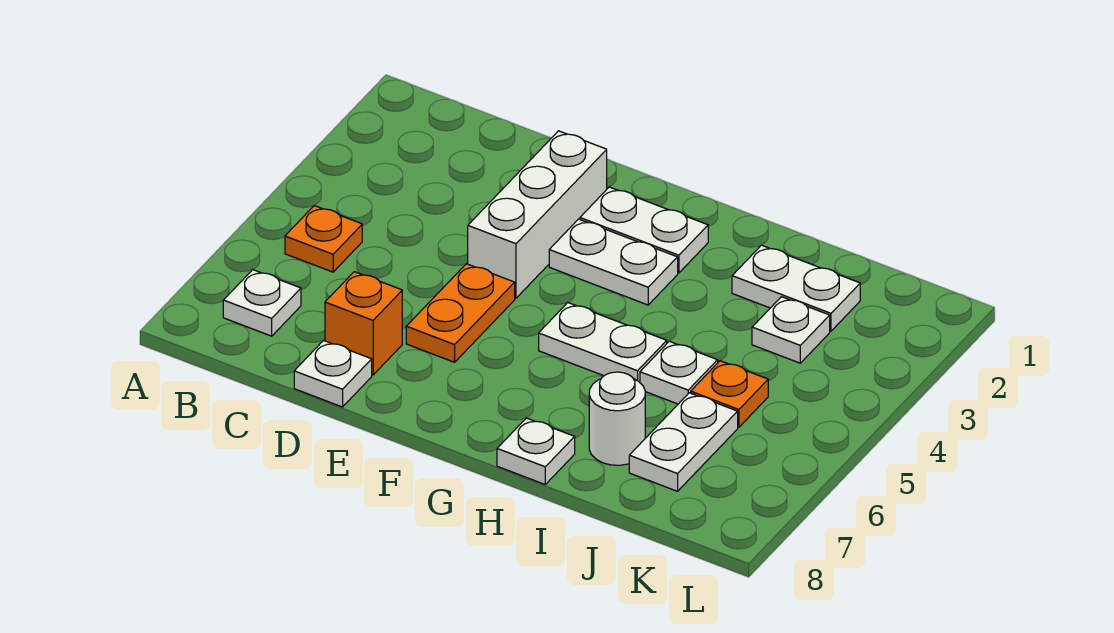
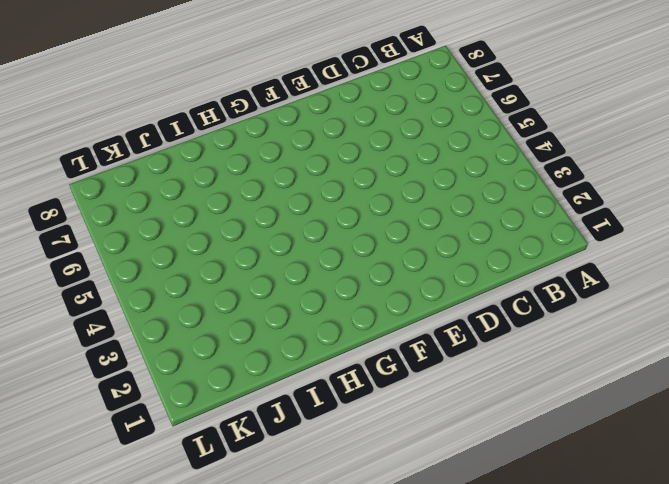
none -> orange plate B5 level 1
none -> white plate B7 level 1
none -> orange brick D7 level 1

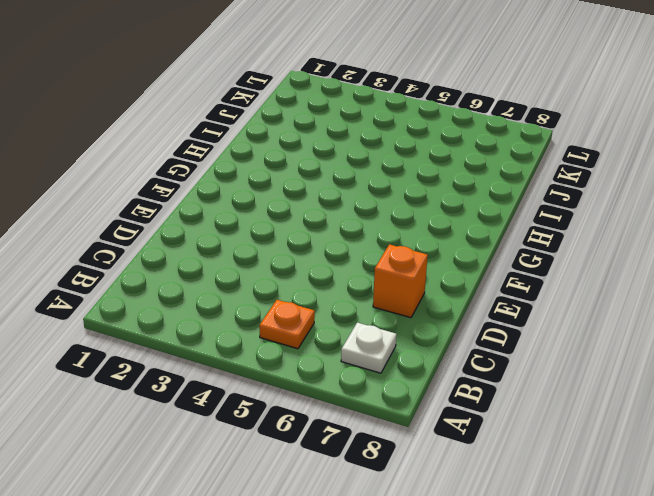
none -> white plate D8 level 1
none -> white brick E2:E4 level 1
none -> orange plate E5:E6 level 1

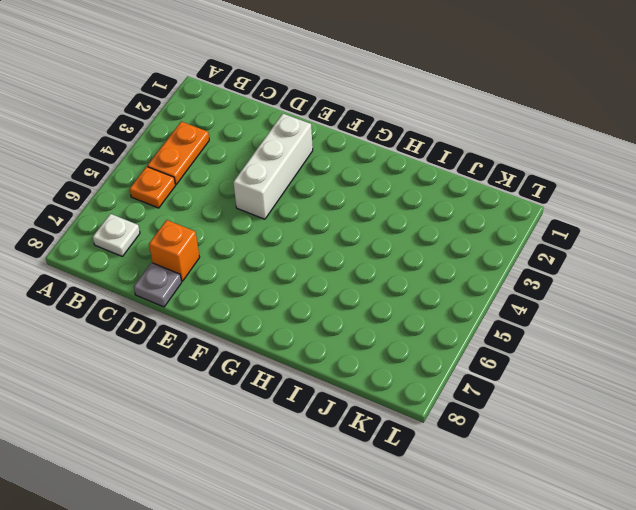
orange plate B3:B4 level 1 -> orange plate E5:E6 level 1
grey plate D8 level 1 -> white plate D8 level 1
none -> white plate F2:G2 level 1
none -> white plate F3:G3 level 1
none -> white plate G5:H5 level 1

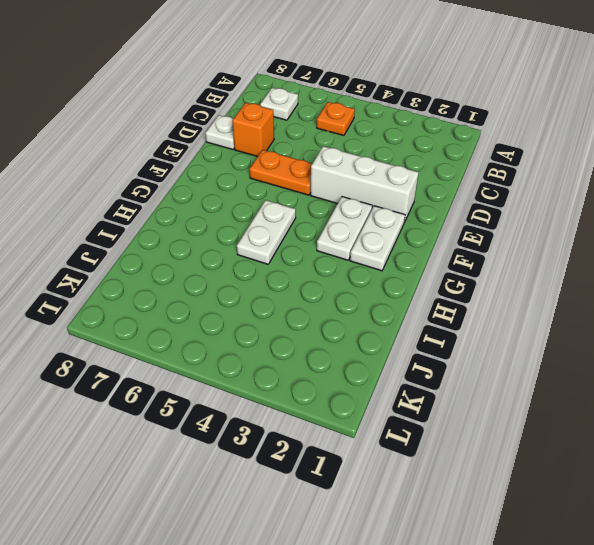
none -> white plate H8 level 1
none -> white plate I2:J2 level 1
none -> white plate I5 level 1

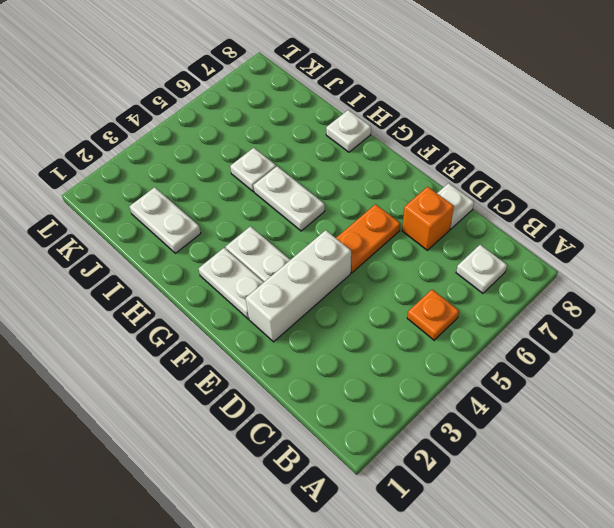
none -> white round brick I7 level 1
none -> white plate J3 level 1
none -> orange plate J5 level 1

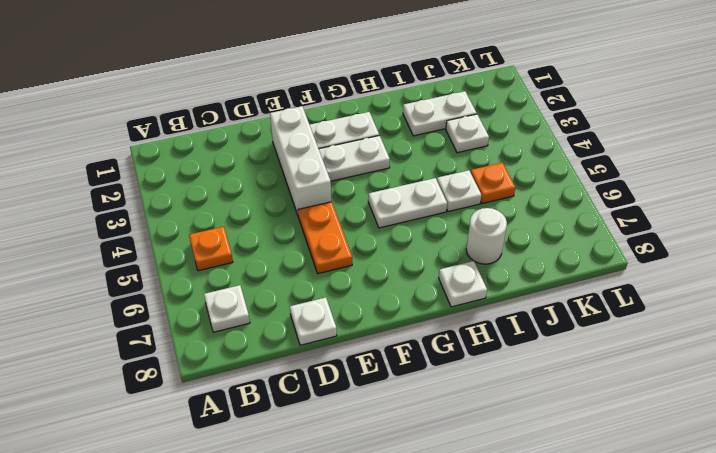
none -> orange brick D7 level 1
none -> white plate J6:J7 level 1

